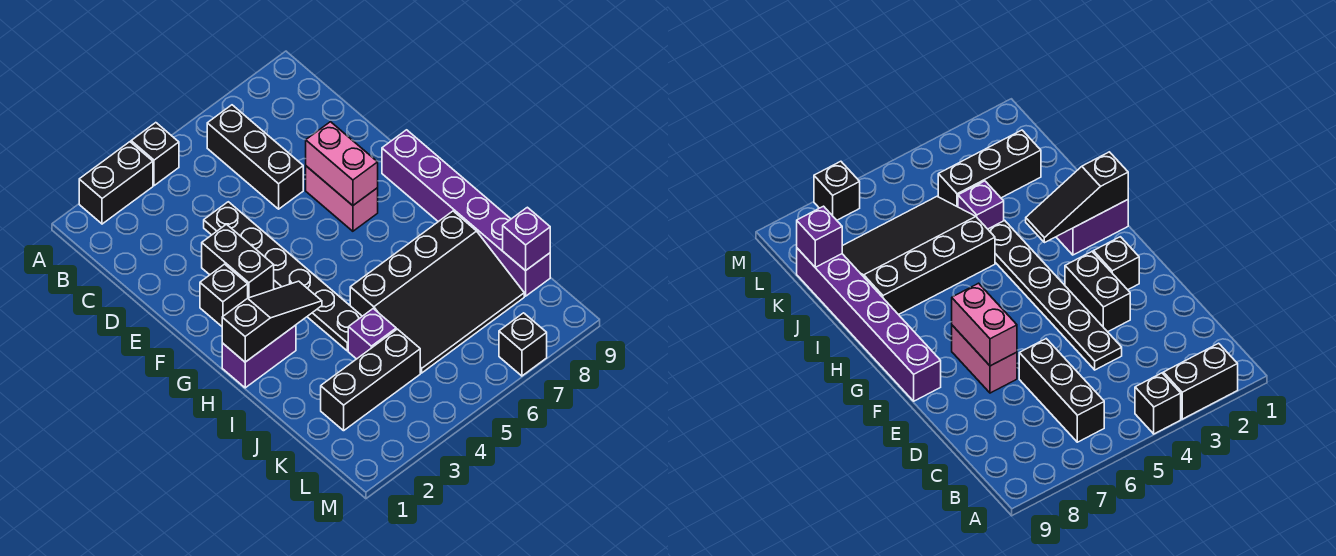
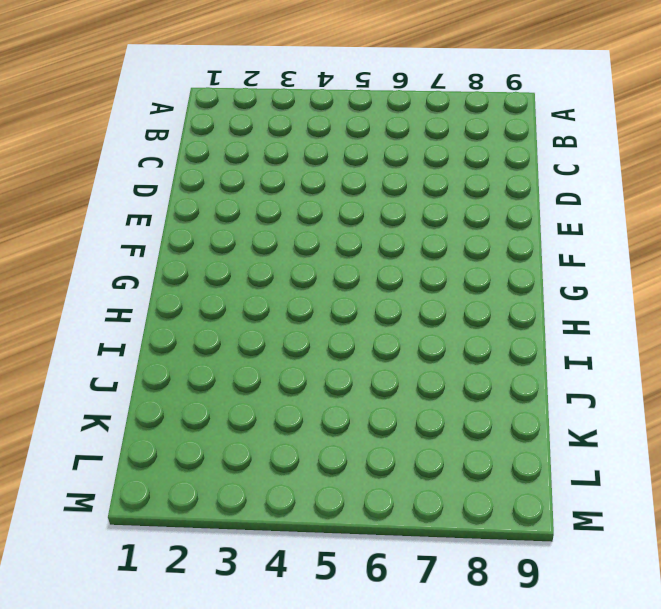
none -> black brick A2:A3 level 1
none -> black brick A4 level 1
none -> black brick B6:D6 level 1

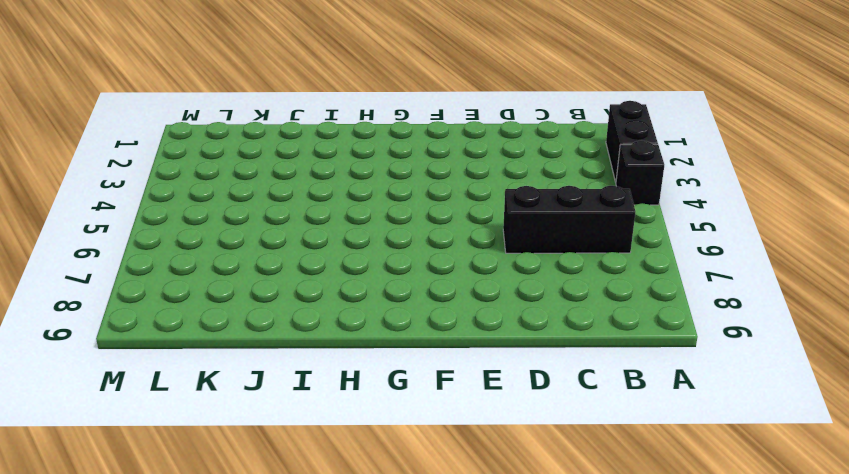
none -> black plate D4:I4 level 1
none -> black brick E3:F3 level 1
none -> pink brick E7:F7 level 1

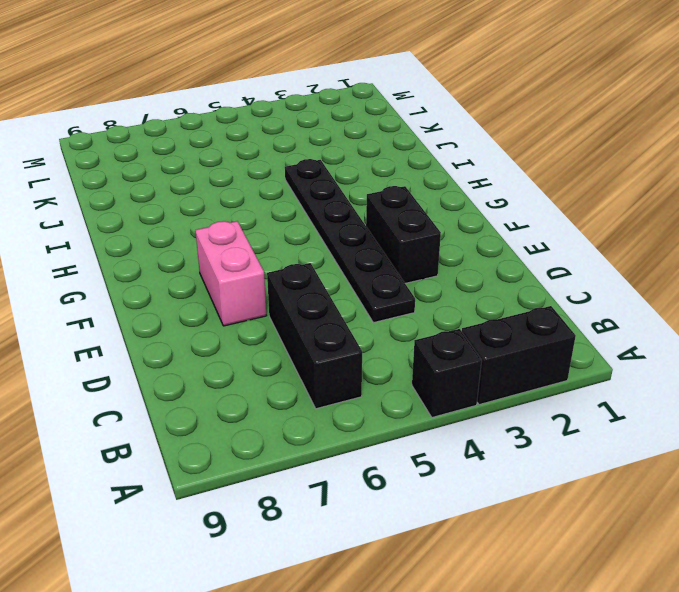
none -> black brick F2 level 1
none -> purple brick F9:K9 level 1
none -> purple brick H1:H2 level 1

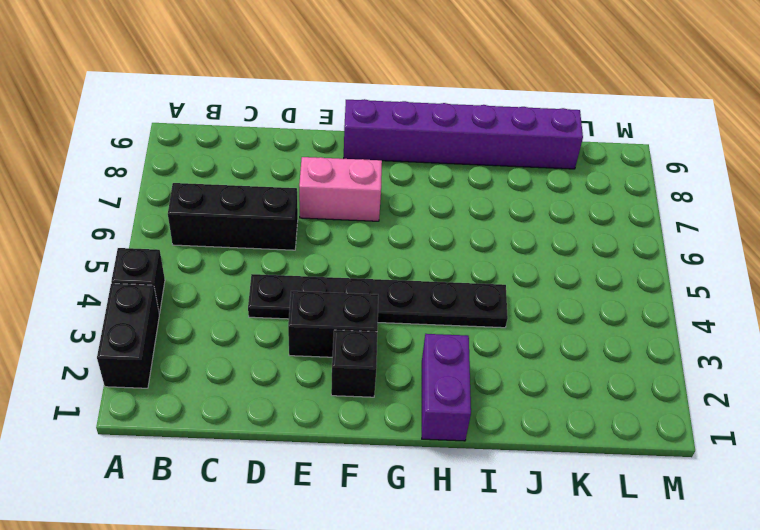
none -> black slope I5:K8 level 1 top I
none -> purple brick J4 level 1
none -> black brick K2:K4 level 1

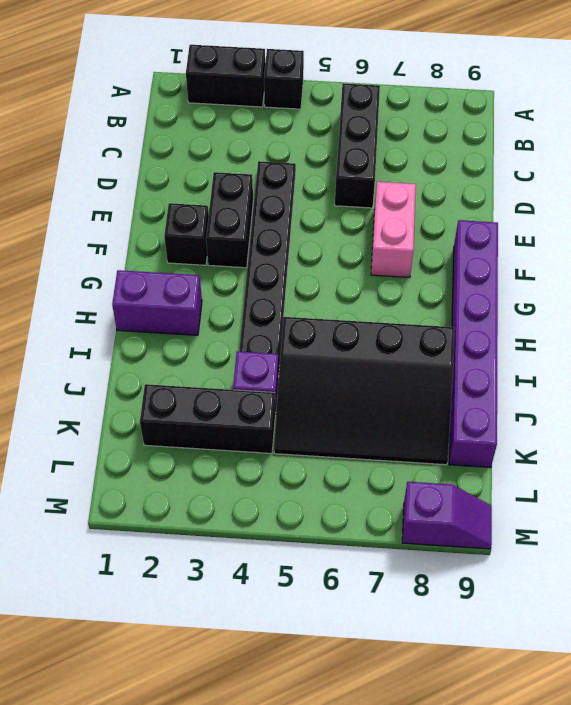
purple slope M8:M9 level 1 top 8 -> none
none -> black brick M7 level 1
none -> pink brick E7:F7 level 2
none -> black slope H1:H3 level 2 top 1

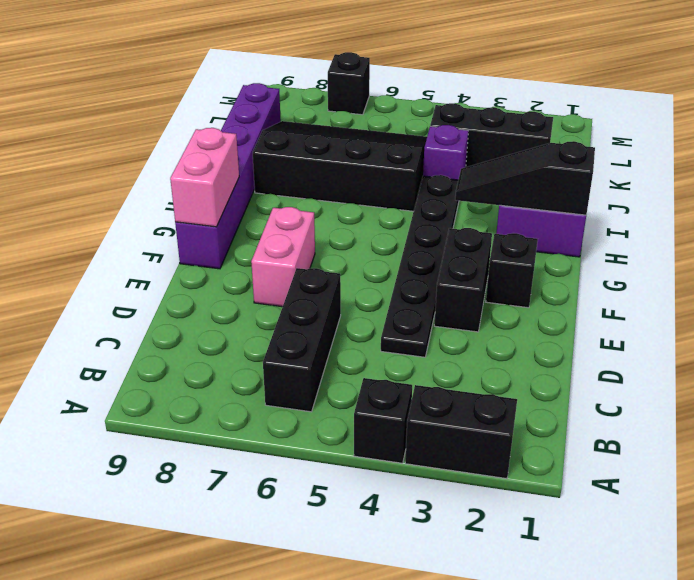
pink brick F9:G9 level 2 -> pink brick E7:F7 level 2
none -> purple brick K9 level 2

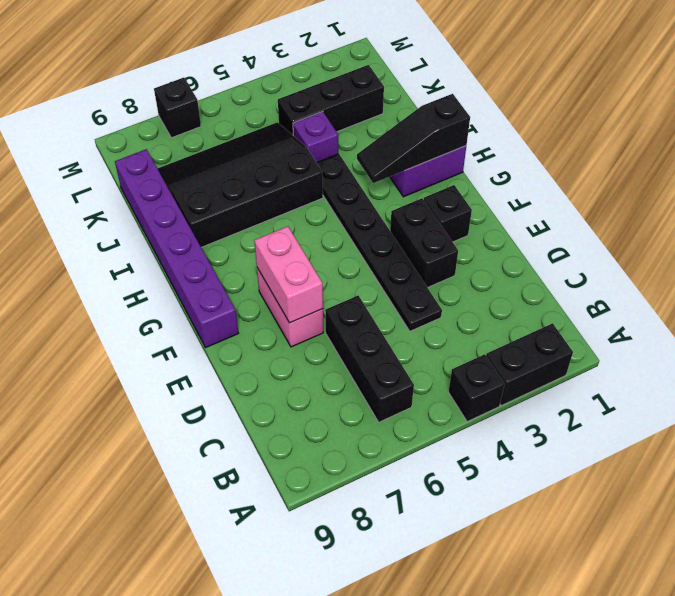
none -> purple brick K9 level 2

